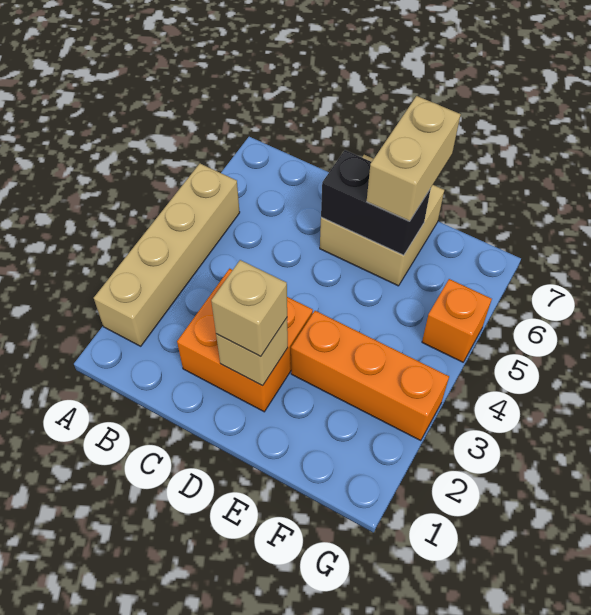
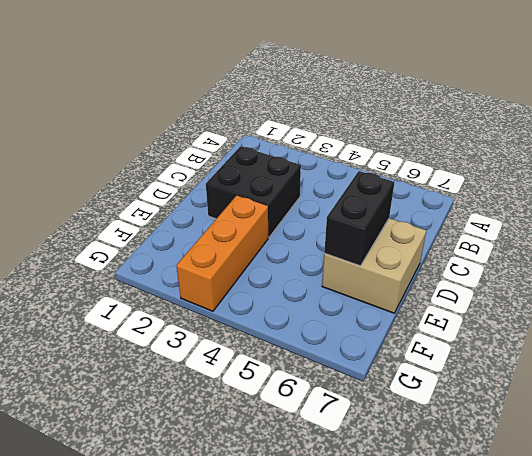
black brick C2:D3 level 1 -> orange brick C2:D3 level 1
none -> tan brick A2:A5 level 1
none -> orange brick G5 level 1

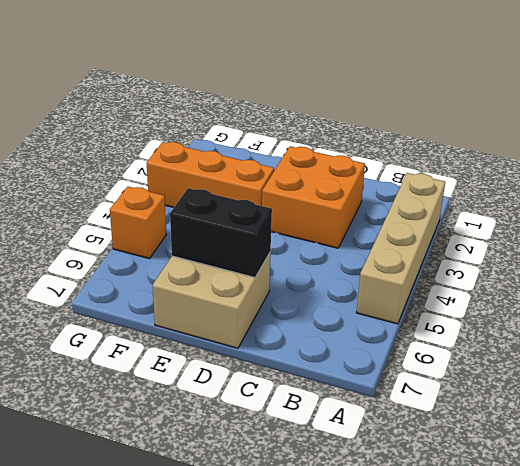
none -> tan brick D2 level 2
none -> tan brick D2 level 3

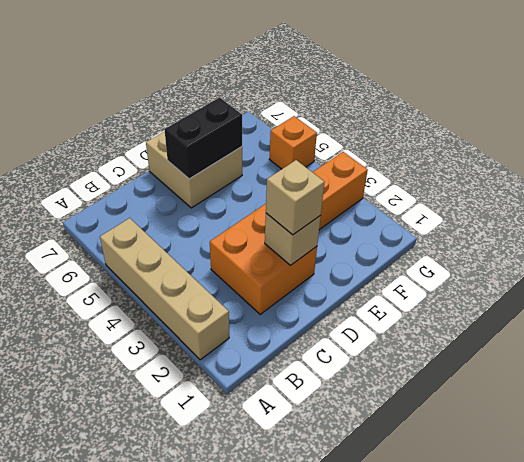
none -> tan brick E6:E7 level 3

